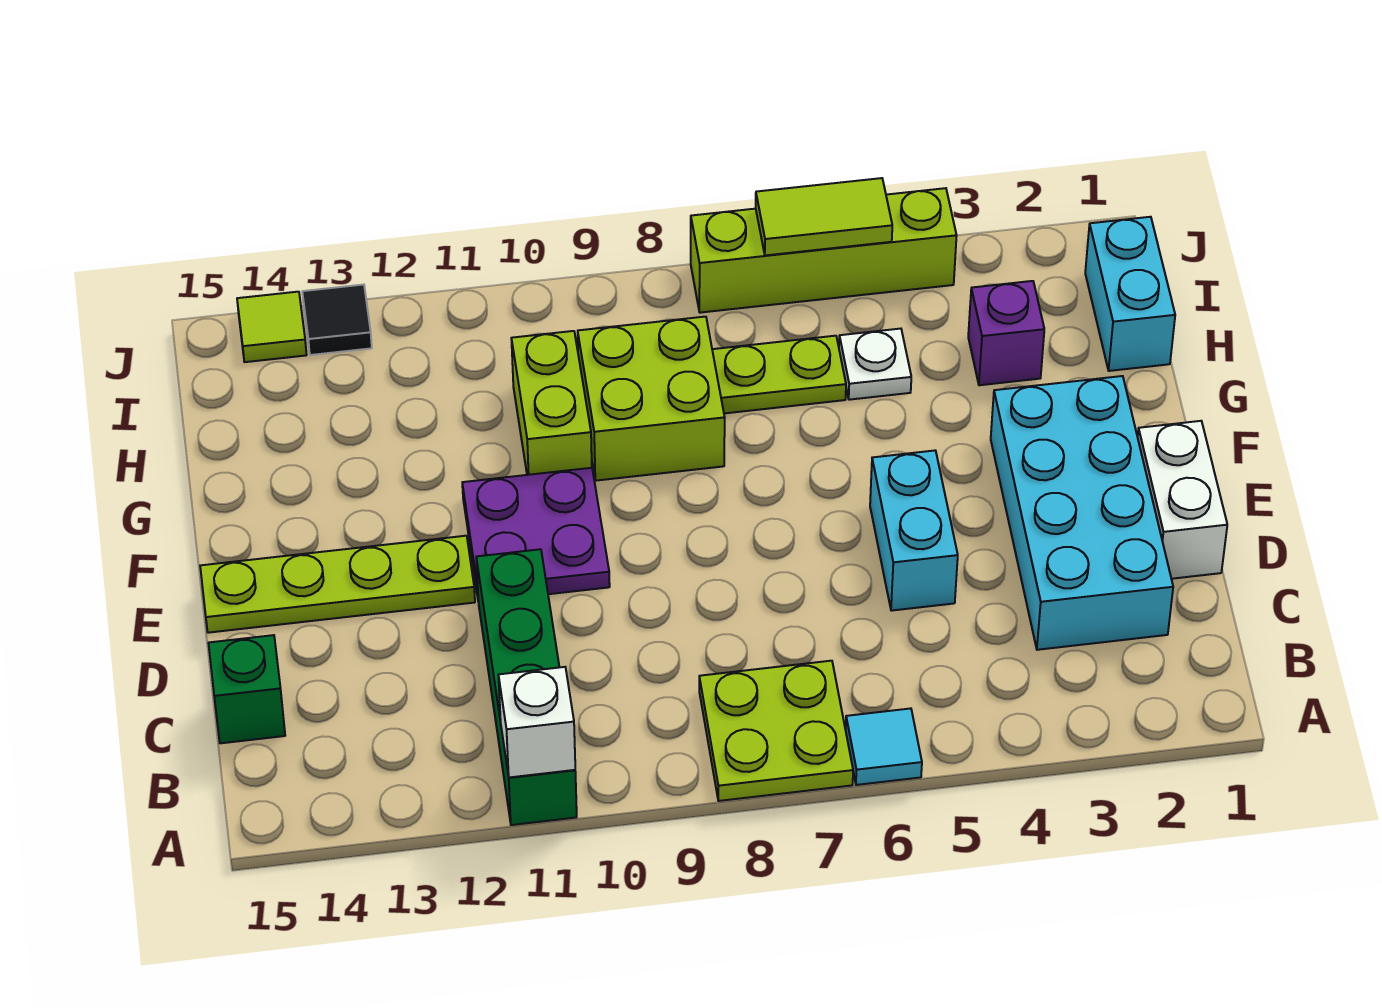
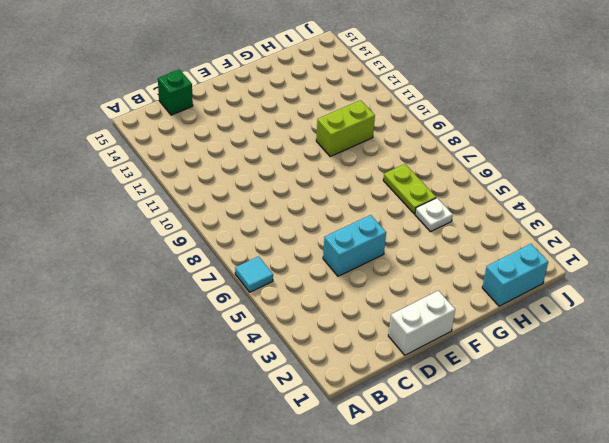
none -> lime plate A7:B8 level 1
none -> green brick A11:D11 level 1
none -> cyan brick C2:F3 level 1

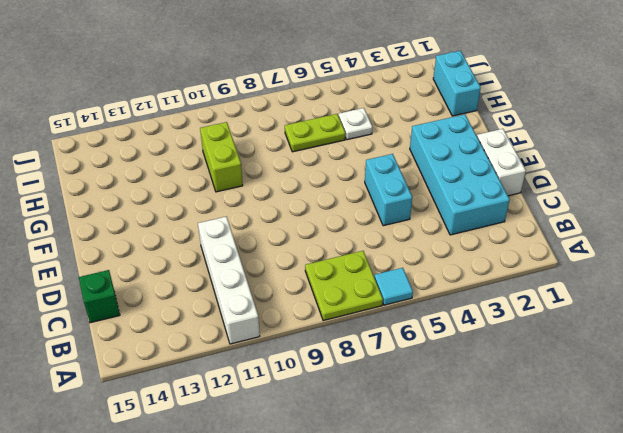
white brick A11:D11 level 1 -> green brick A11:D11 level 1
none -> purple plate E10:F11 level 1
none -> lime plate E12:E15 level 1
none -> lime brick G8:H9 level 1

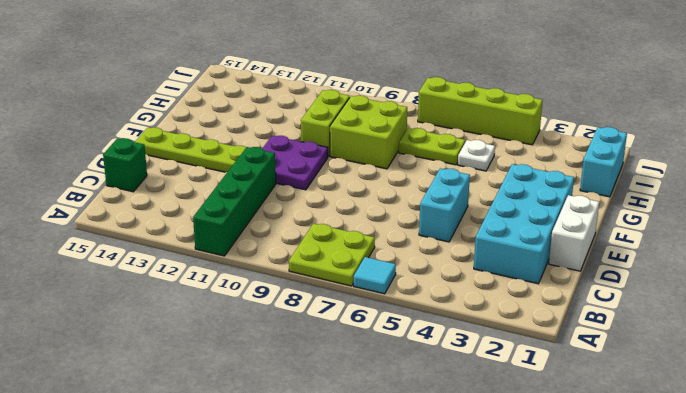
none -> purple brick H3 level 1
none -> black tile J13 level 1
none -> lime tile J14 level 1

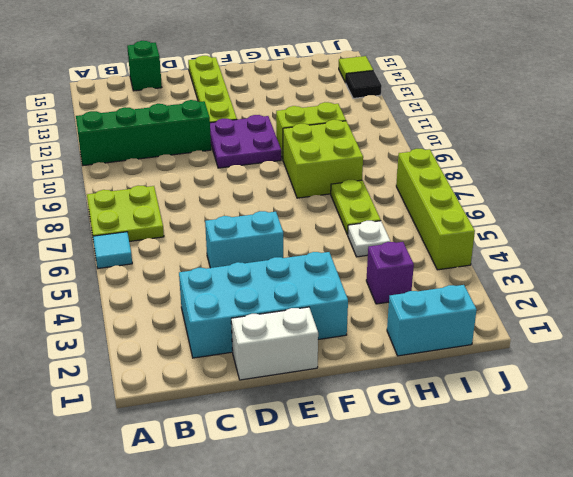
none -> white brick A11 level 2
none -> lime tile J5:J6 level 2

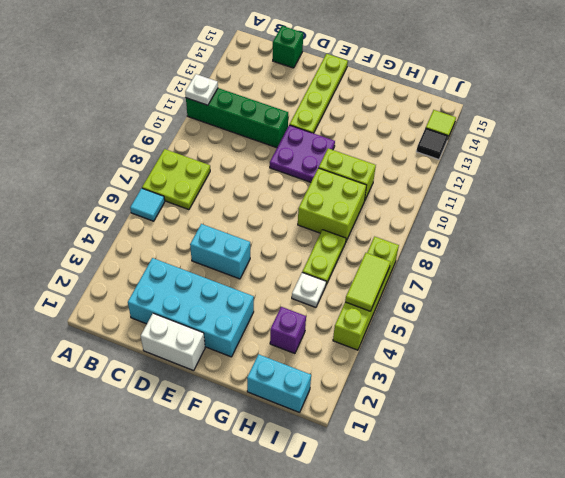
white plate A11 level 2 -> white brick A11 level 2

